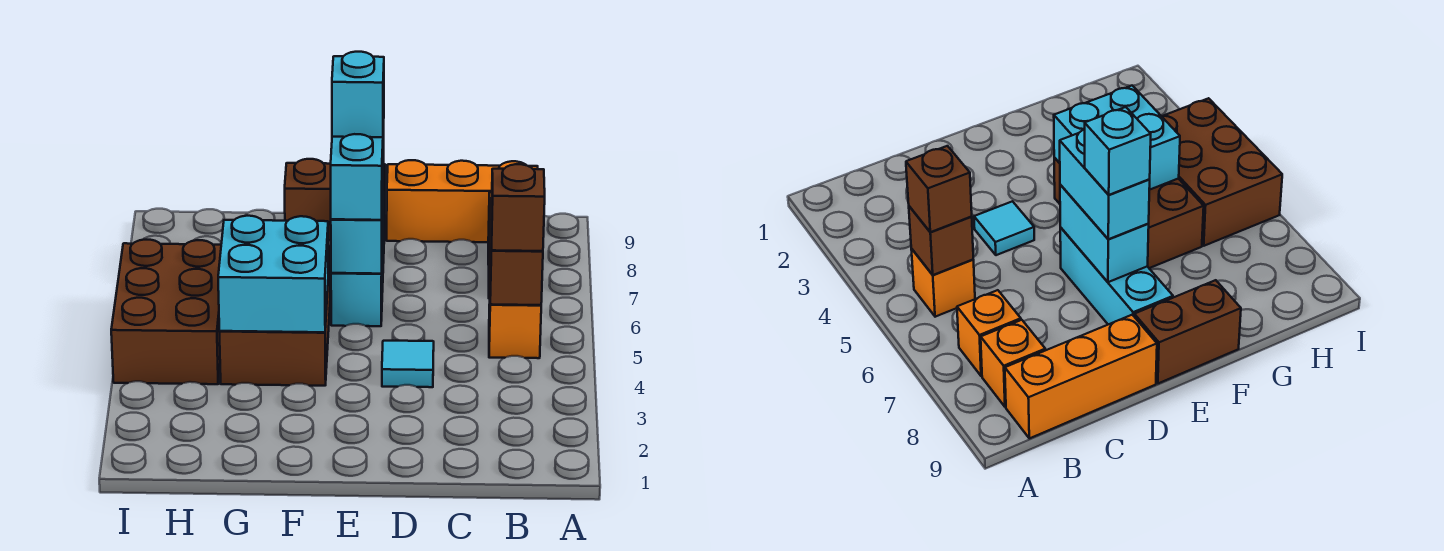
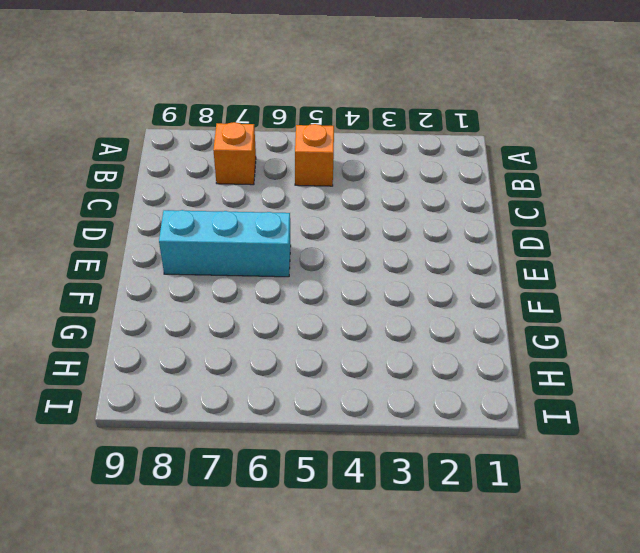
none -> orange brick B8 level 1
none -> orange brick B9:D9 level 1
none -> cyan tile D4 level 1

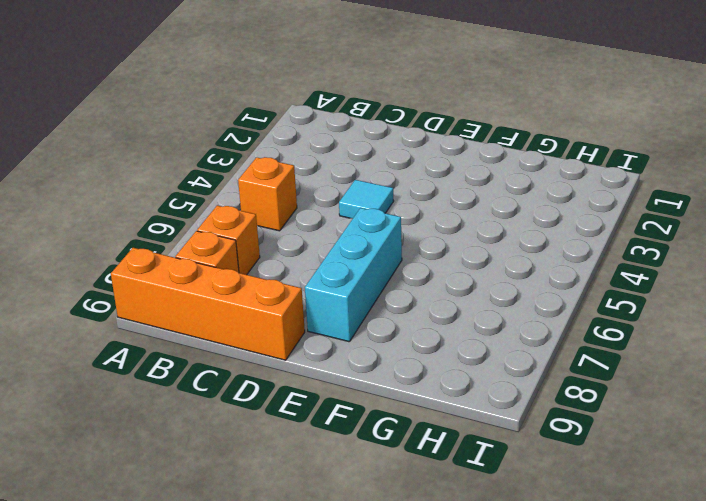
orange brick A9:D9 level 1 -> orange brick B9:D9 level 1
none -> brown brick E9:F9 level 1
none -> brown brick F4:G6 level 1
none -> brown brick H4:I6 level 1

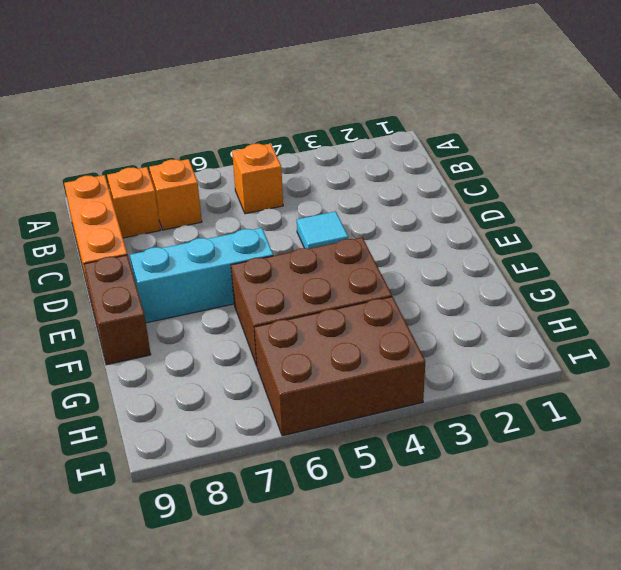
none -> brown brick B5 level 2
none -> cyan brick E6:E7 level 2
none -> cyan brick F4:G5 level 2

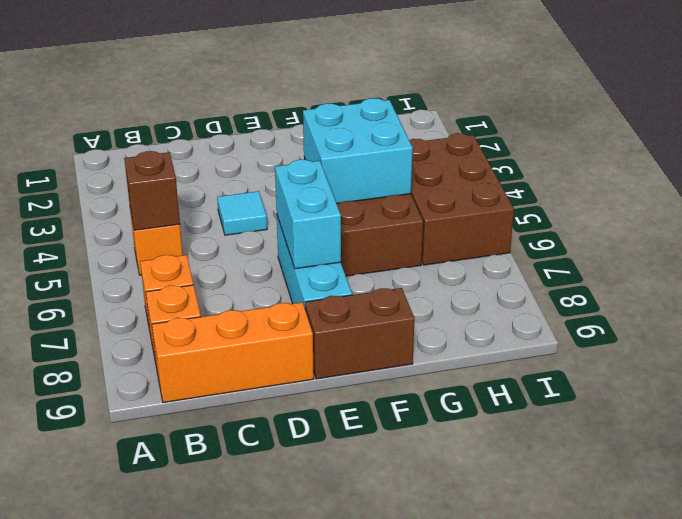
none -> brown brick B5 level 3
none -> cyan brick E6:E7 level 3
none -> cyan brick E7 level 4

